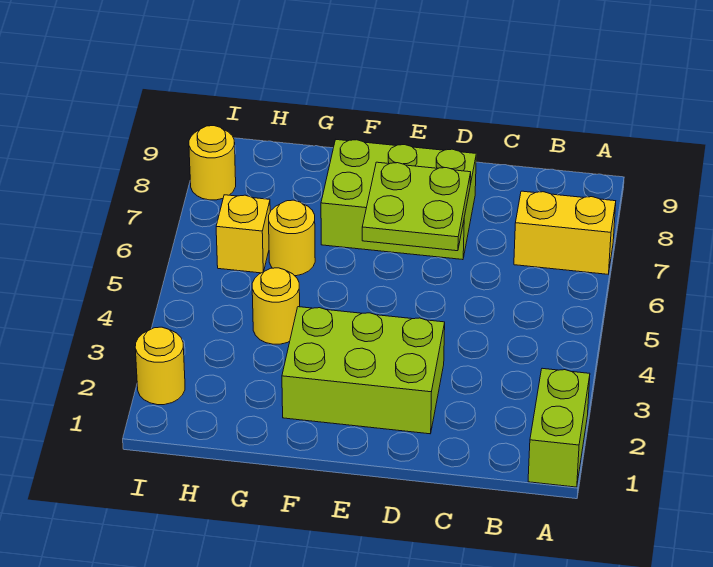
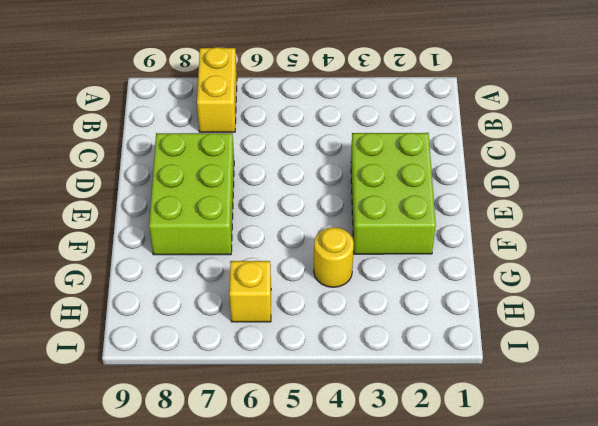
none -> lime brick A1:A2 level 1
none -> yellow round brick G6 level 1

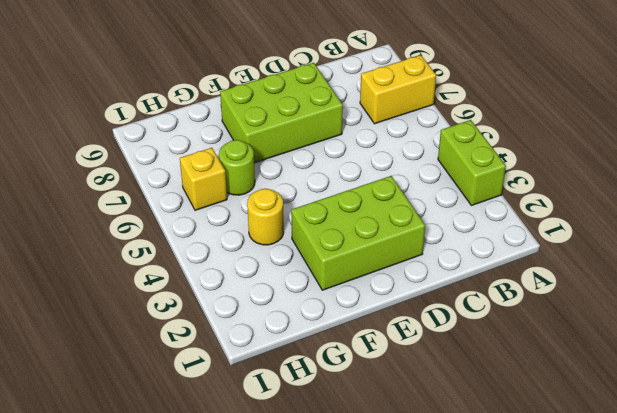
lime brick A3:A4 level 1 -> lime brick A1:A2 level 1
lime round brick G6 level 1 -> yellow round brick G6 level 1
none -> yellow round brick I2 level 1
none -> yellow round brick I8 level 1

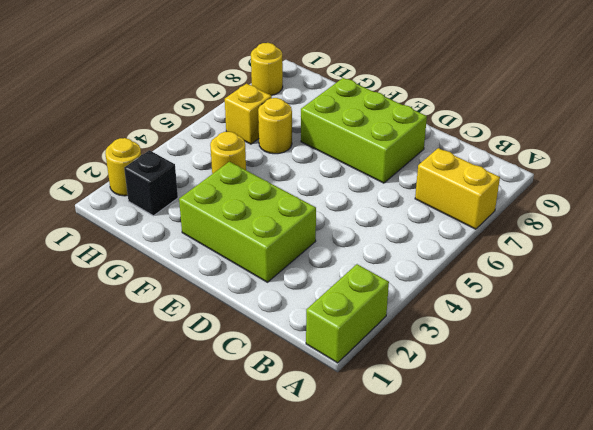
black brick H2 level 1 -> none
none -> lime plate D6:E7 level 2

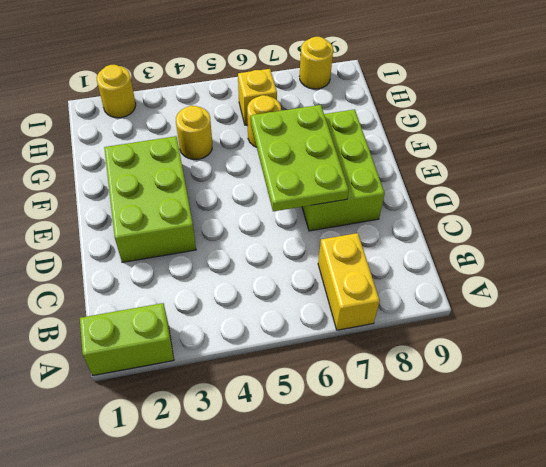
lime plate D6:F7 level 2 -> lime plate D6:E7 level 2

